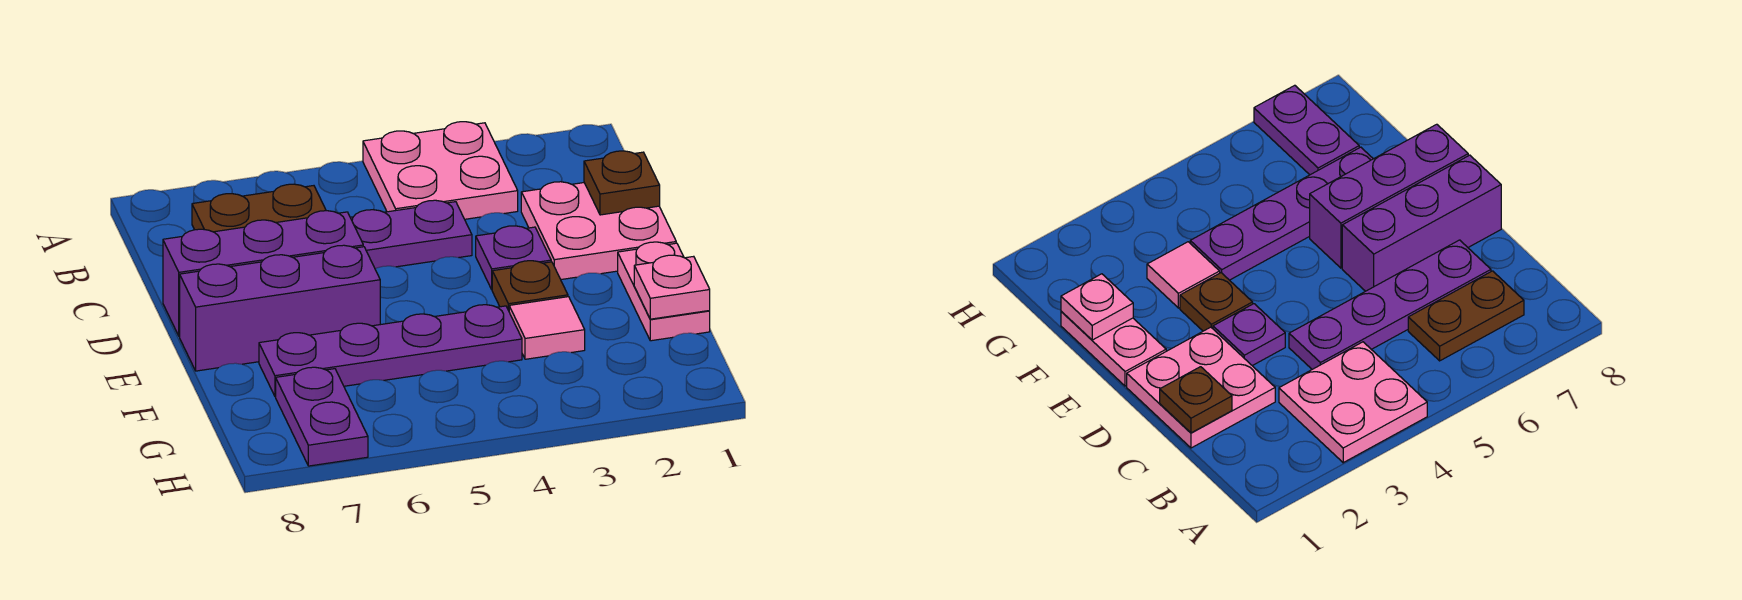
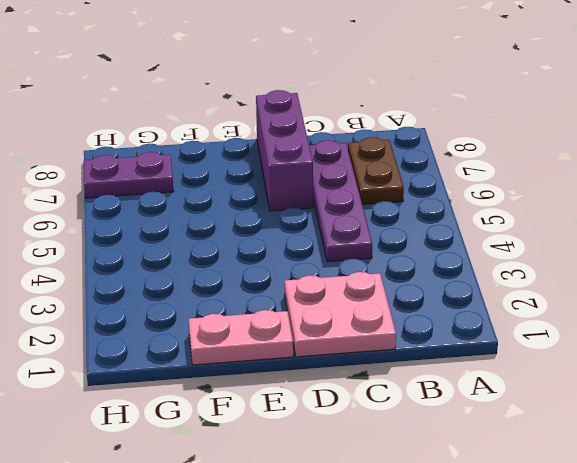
none -> pink plate A3:B4 level 1
none -> purple plate D3 level 1
none -> brown plate E3 level 1

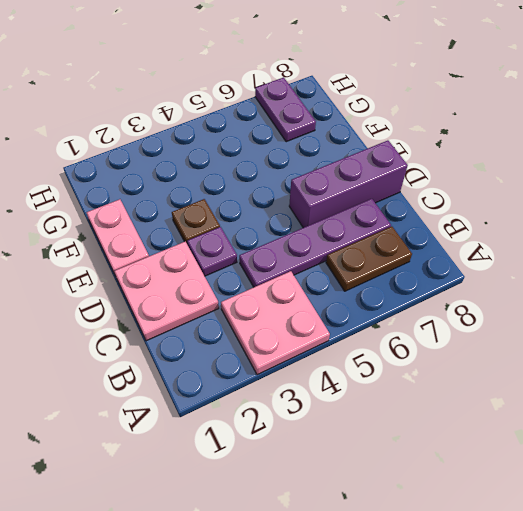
none -> purple brick E6:E8 level 1
none -> pink tile F3 level 1
none -> purple plate F4:F7 level 1

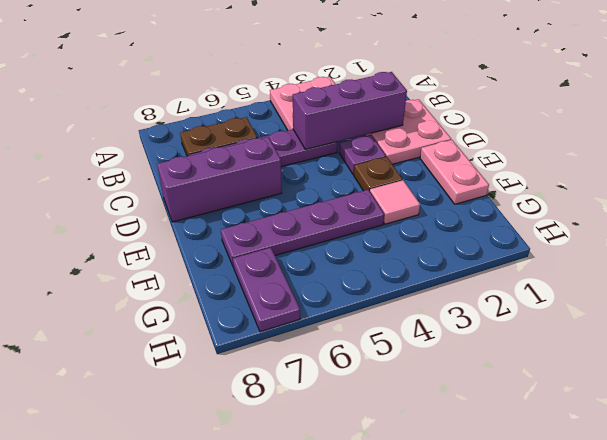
purple brick C2:C4 level 2 -> purple brick E6:E8 level 1
none -> brown plate C1 level 2
none -> pink plate F1 level 2

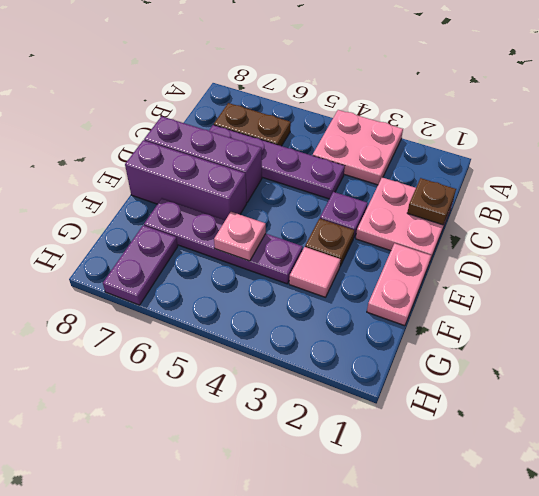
pink plate F5 level 2 -> pink plate F1 level 2

